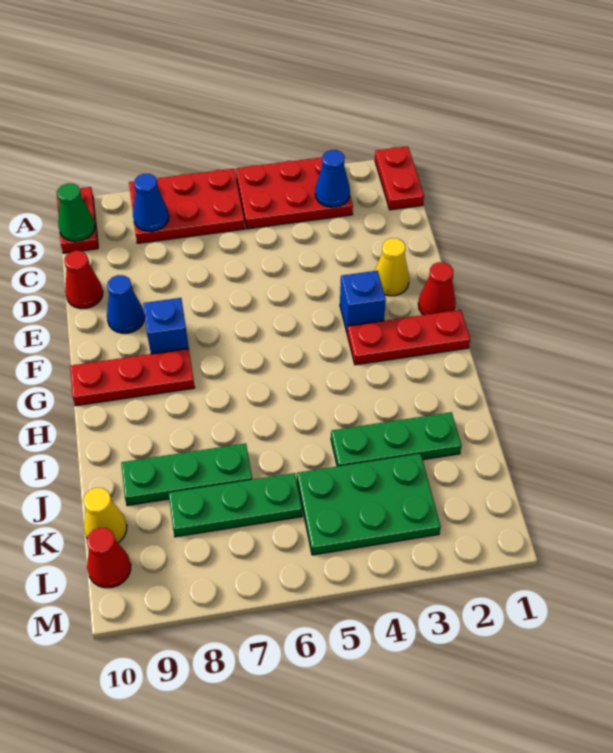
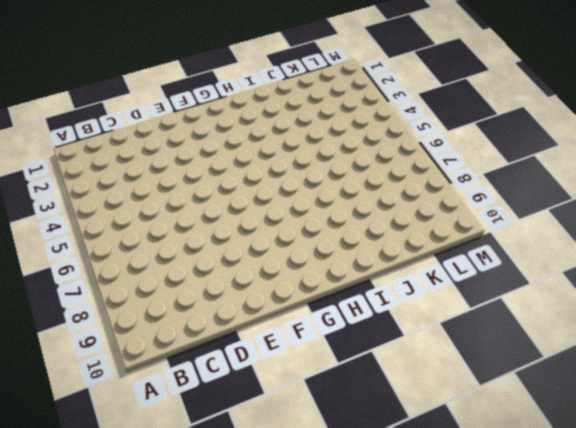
none -> red plate A1:B1 level 1
none -> red plate A3:B5 level 1
none -> red plate A6:B8 level 1

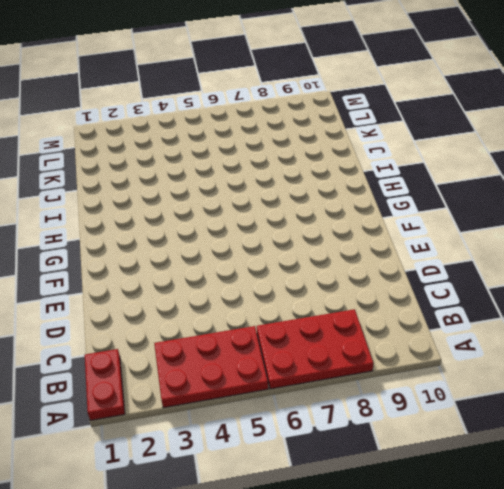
none -> red plate A10:B10 level 1
none -> red cone D10 level 1
none -> yellow cone E2 level 1

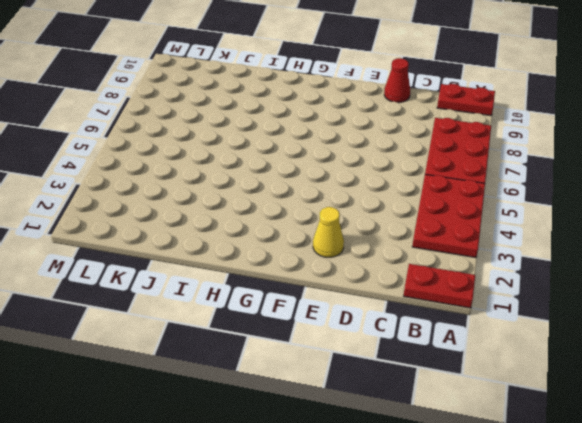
none -> blue cone E9 level 1
none -> red cone F1 level 1
none -> blue brick F3 level 1

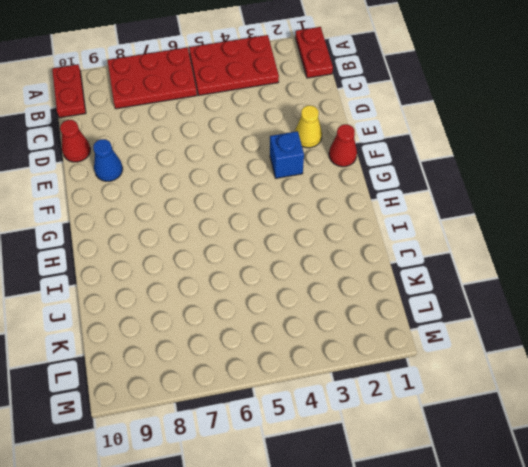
none -> blue brick F8 level 1
none -> red plate G1:G3 level 1
none -> red plate G8:G10 level 1

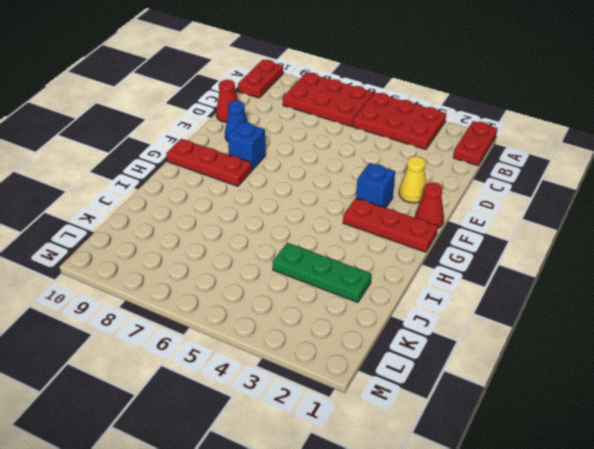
none -> green plate J7:J9 level 1
none -> green plate K3:L5 level 1
none -> green plate K6:K8 level 1

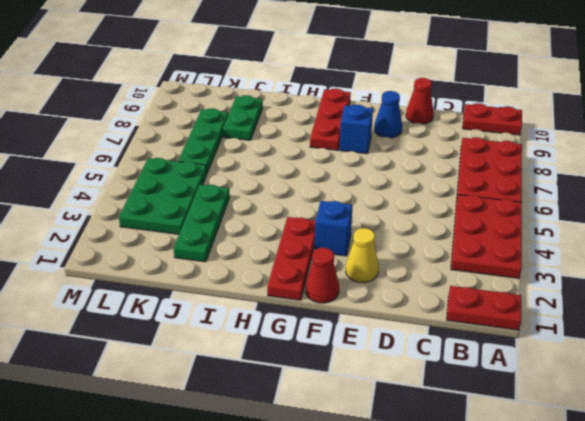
green plate J8:J9 level 1 -> green plate J7:J9 level 1
none -> yellow cone K10 level 1
none -> red cone L10 level 1
none -> blue cone B3 level 2

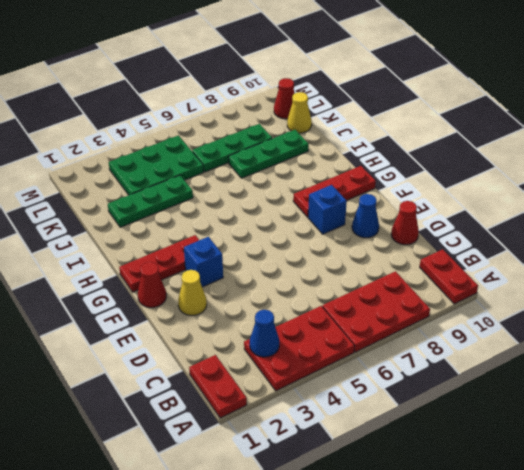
none -> blue cone B8 level 2
none -> green cone B10 level 2

